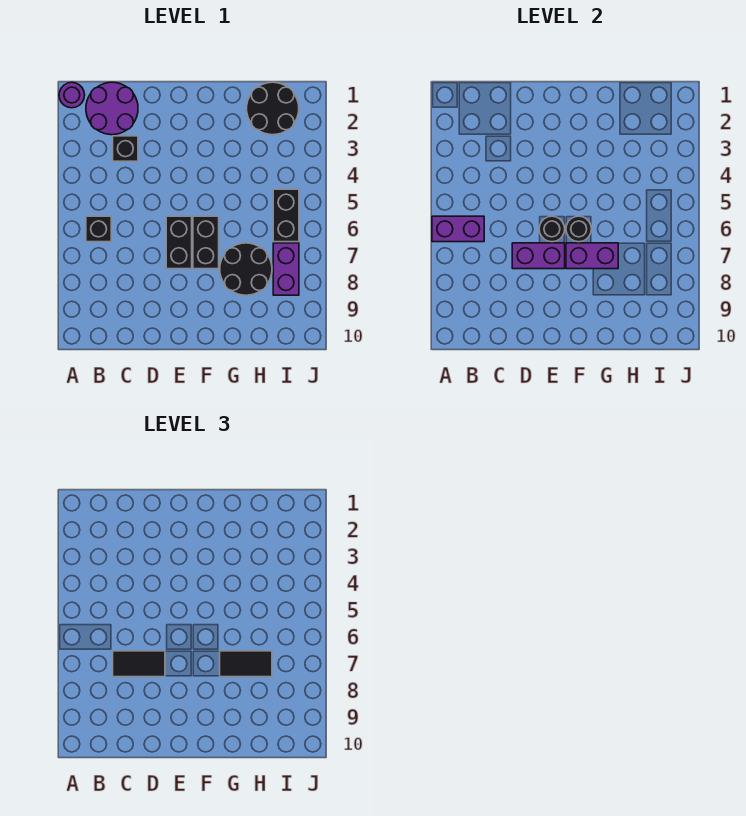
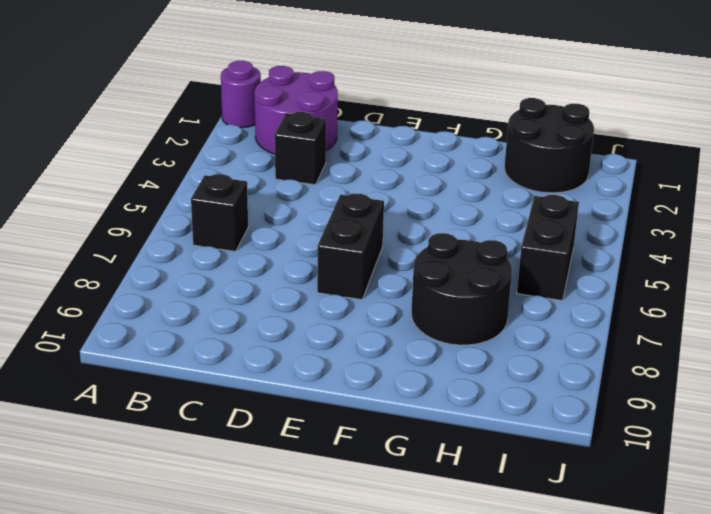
none -> black brick F6:F7 level 1
none -> purple brick I7:I8 level 1
none -> purple brick A6:B6 level 2

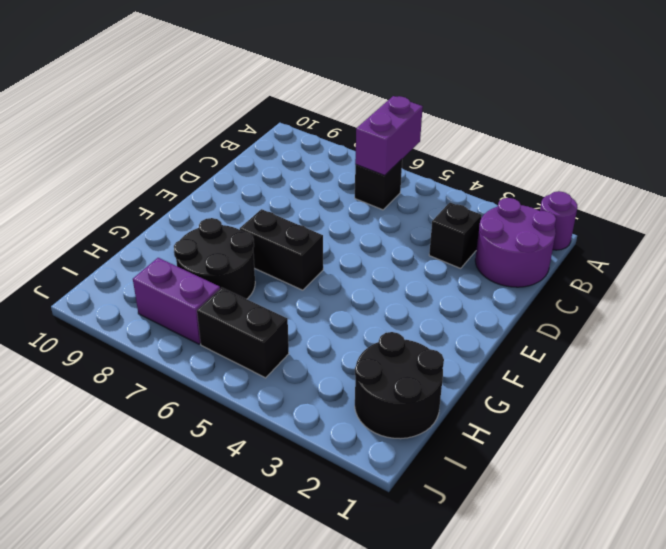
none -> black brick E6:E7 level 1
none -> purple brick D7:E7 level 2
none -> black round brick E6 level 2

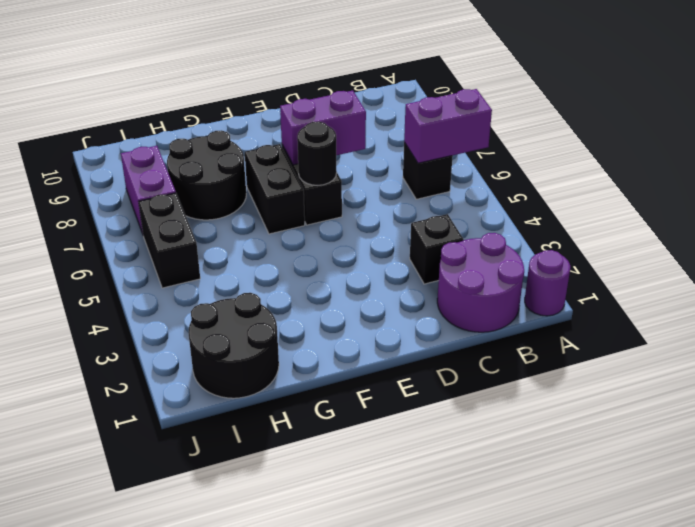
none -> black round brick F6 level 2
none -> purple brick F7:G7 level 2
none -> black tile C7:D7 level 3

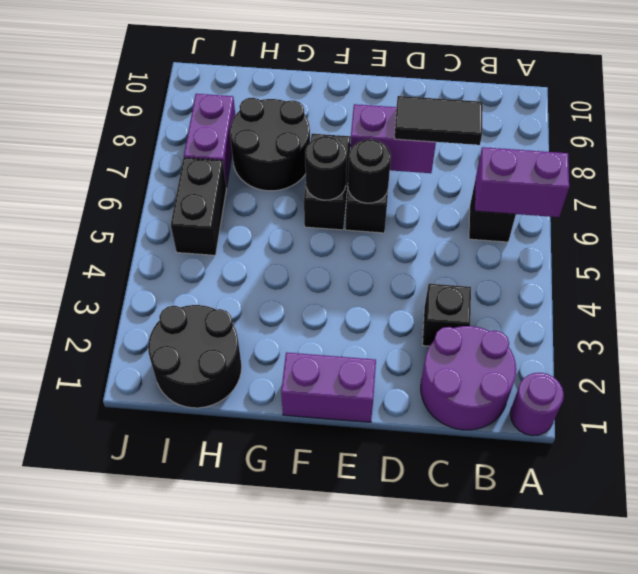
purple brick E1:F1 level 1 -> purple brick F7:G7 level 2
none -> black tile G7:H7 level 3

